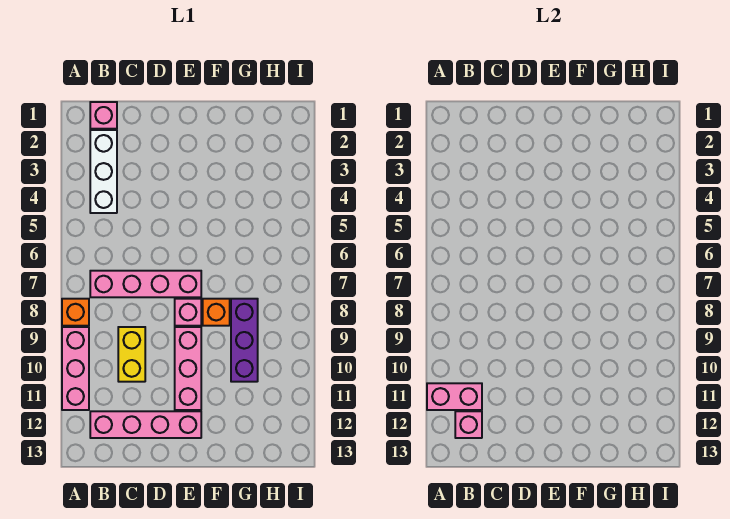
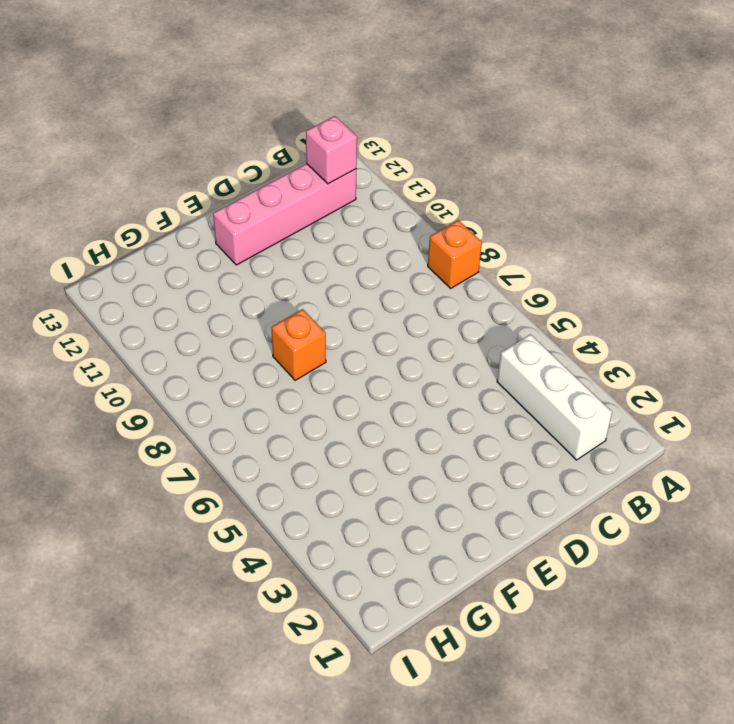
none -> pink brick A9:A11 level 1
none -> pink brick B1 level 1
none -> pink brick B7:E7 level 1

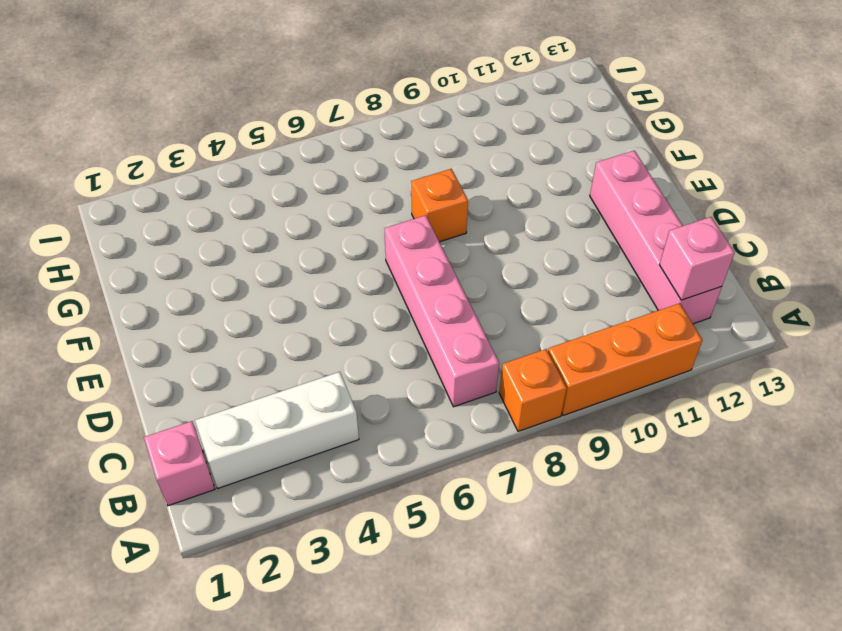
orange brick A9:A11 level 1 -> pink brick A9:A11 level 1
none -> yellow brick C9:C10 level 1
none -> pink brick E8 level 1
none -> pink brick E9:E11 level 1

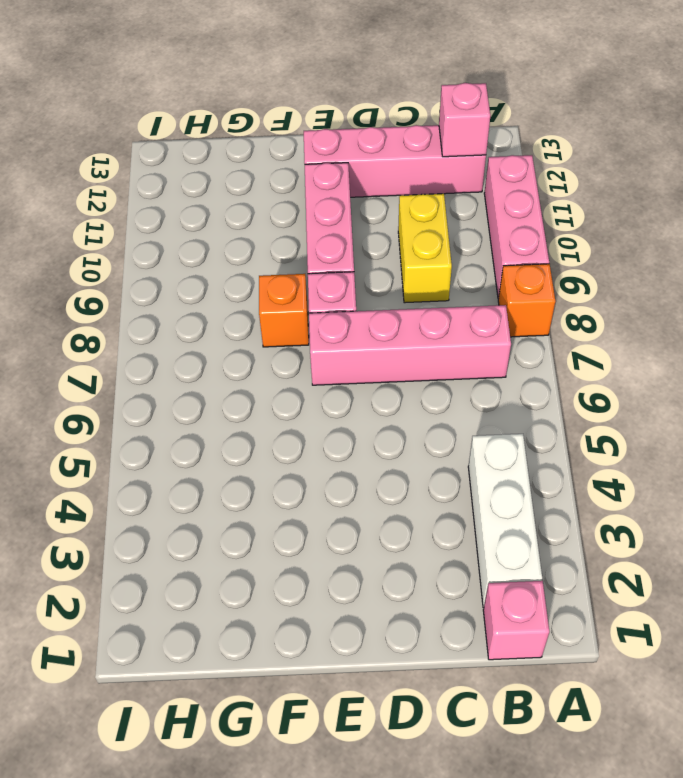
none -> purple brick G8:G10 level 1
none -> pink brick A11:B11 level 2

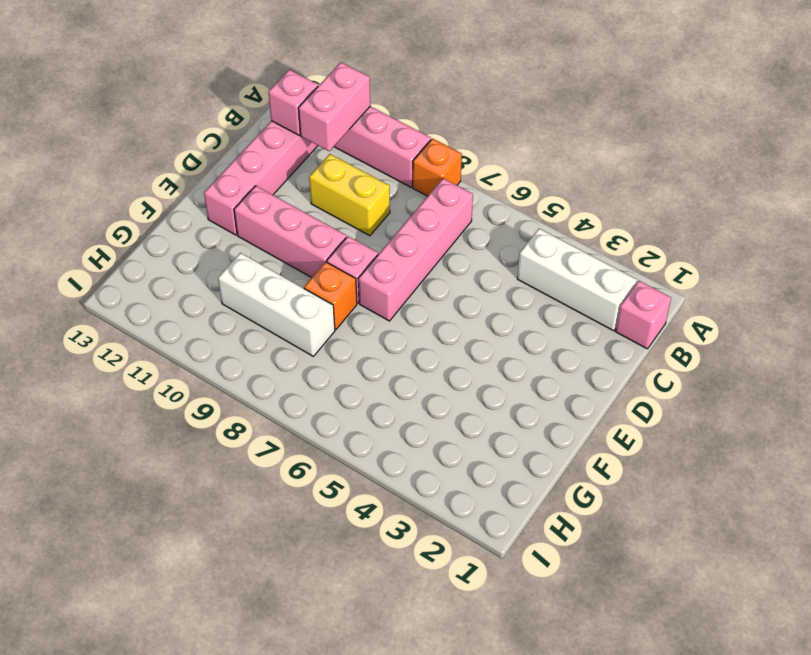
white brick G8:G10 level 1 -> purple brick G8:G10 level 1

